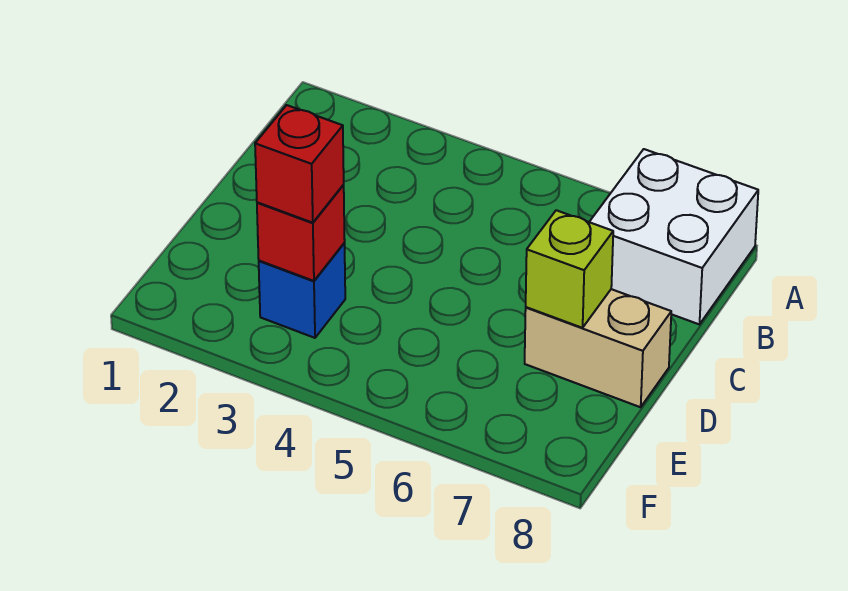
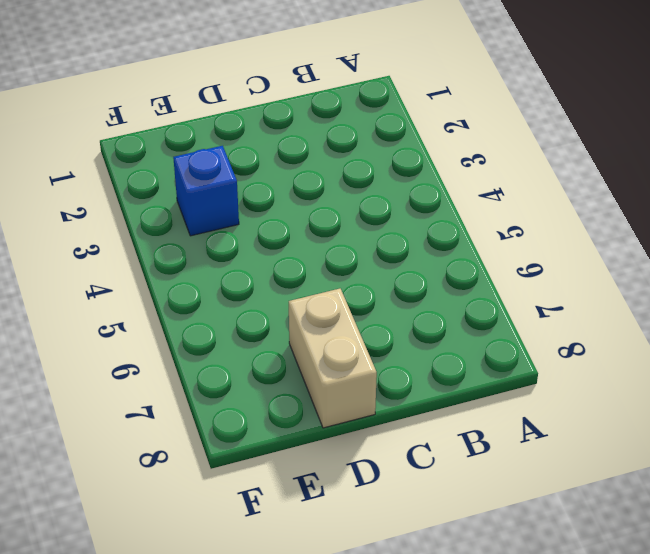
none -> white brick A7:B8 level 1
none -> lime brick D7 level 2

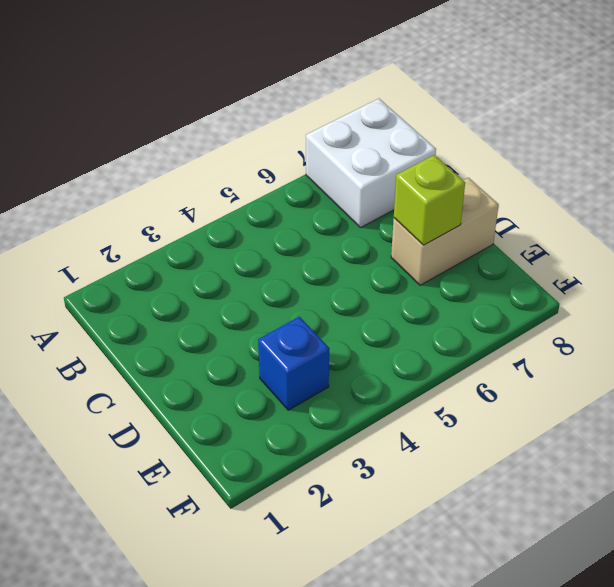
none -> red brick E3 level 2
none -> red brick E3 level 3

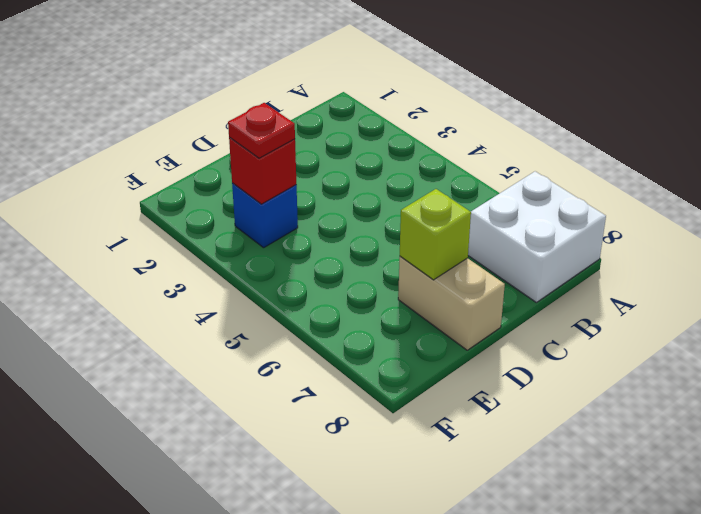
red plate E3 level 3 -> red brick E3 level 3

